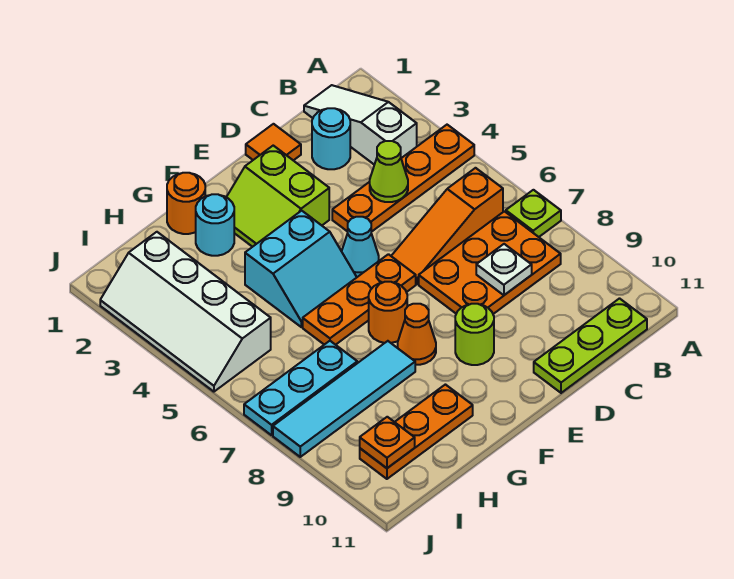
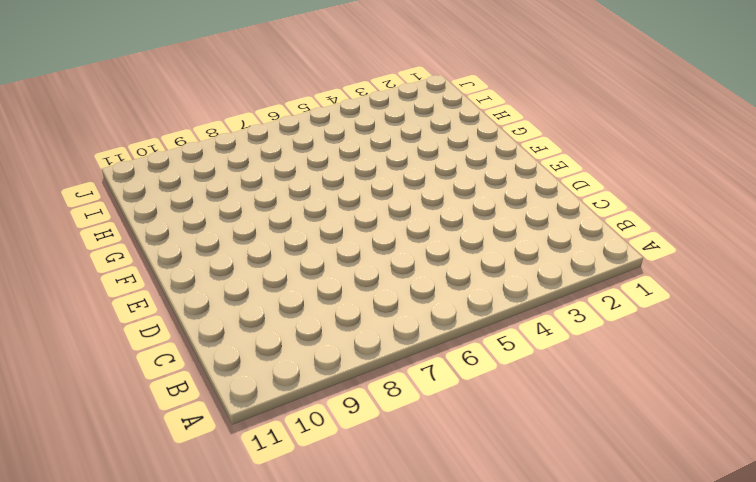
none -> orange plate A4:D4 level 1
none -> lime plate A7 level 1
none -> white slope B1:B3 level 1 top 3

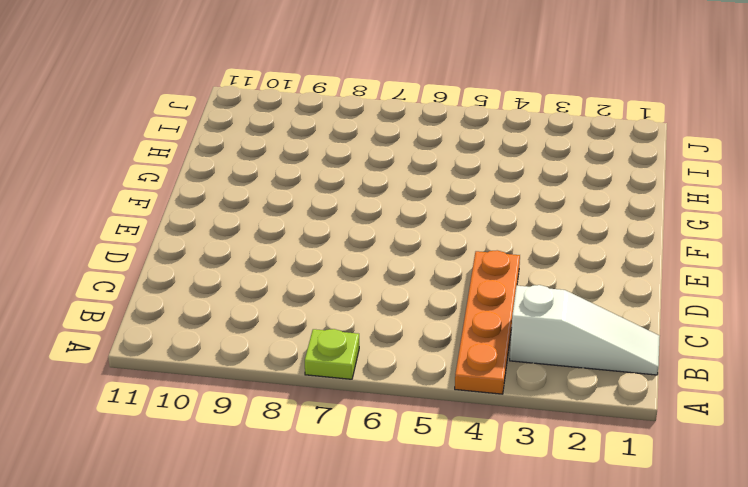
none -> orange slope B6:D6 level 1 top B
none -> orange plate B7:D8 level 1
none -> lime plate B11:D11 level 1

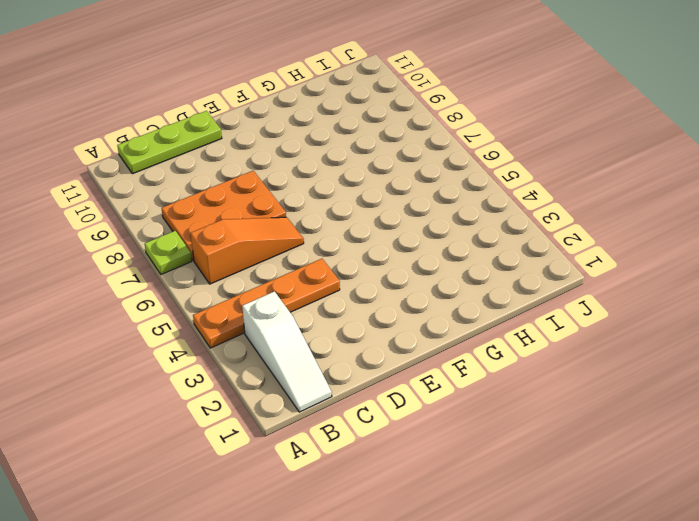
none -> cyan round brick C2 level 1
none -> orange tile D1 level 1
none -> lime slope E2:F3 level 1 top E

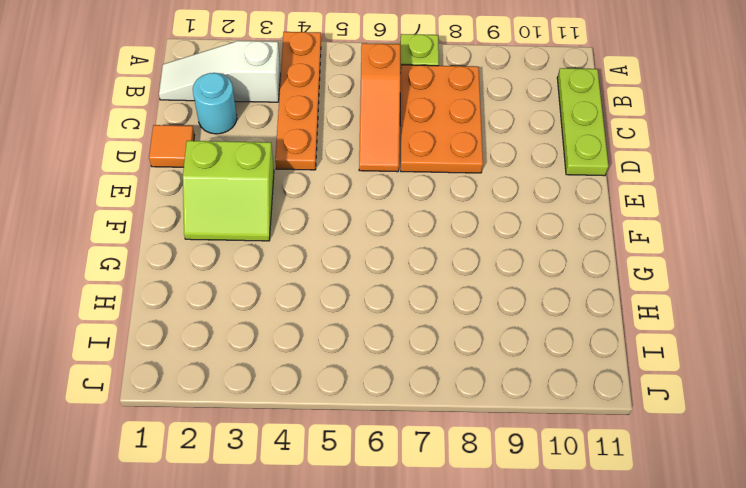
none -> cyan cone E5 level 1
none -> orange plate E6:G6 level 1
none -> lime round brick E9 level 1

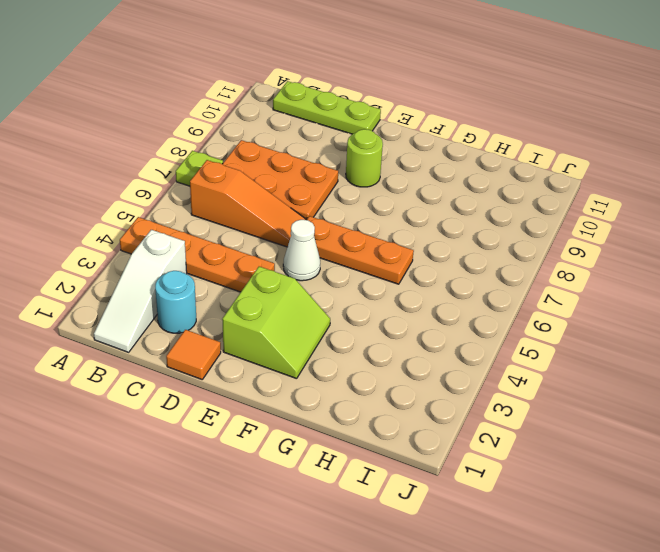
white cone E5 level 1 -> cyan cone E5 level 1
none -> cyan slope F4:G5 level 1 top 4
none -> orange round brick F7 level 1
none -> orange cone F8 level 1

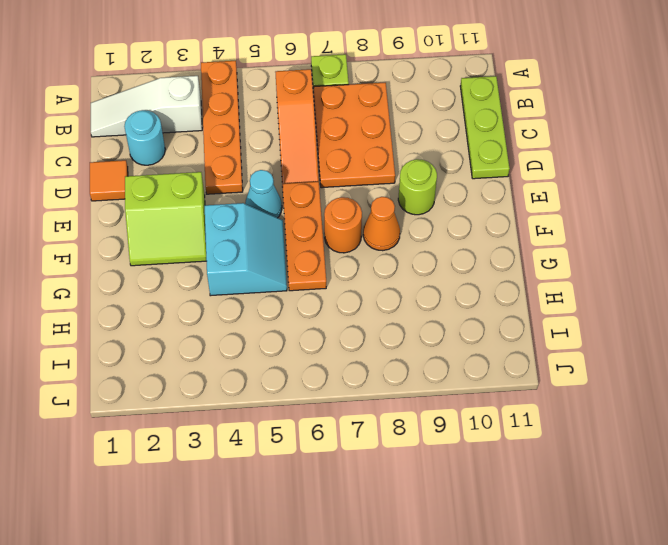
none -> orange round brick G1 level 1
none -> cyan round brick G2 level 1
none -> cyan tile G8:J8 level 1

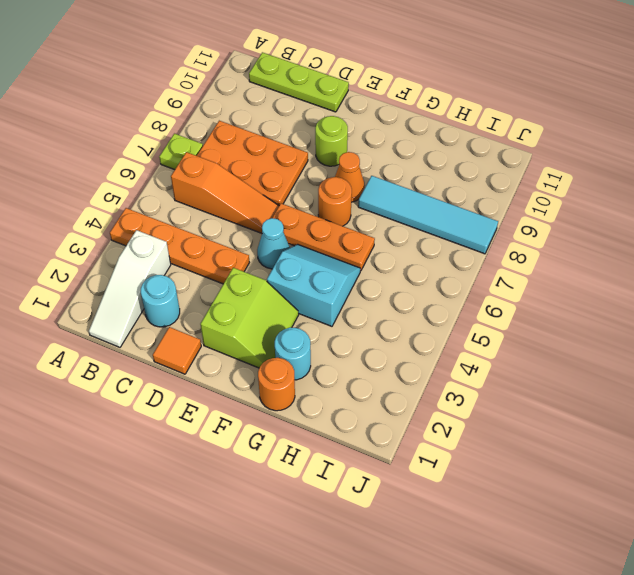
none -> orange plate G10:I10 level 1
none -> cyan plate H7:J7 level 1
none -> white slope I2:J5 level 1 top I

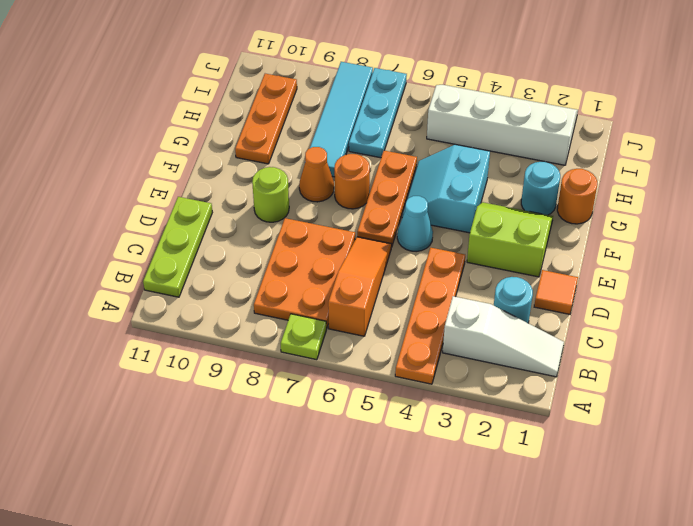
none -> lime cone C4 level 2
none -> white plate C8 level 2
none -> orange plate I10 level 2

